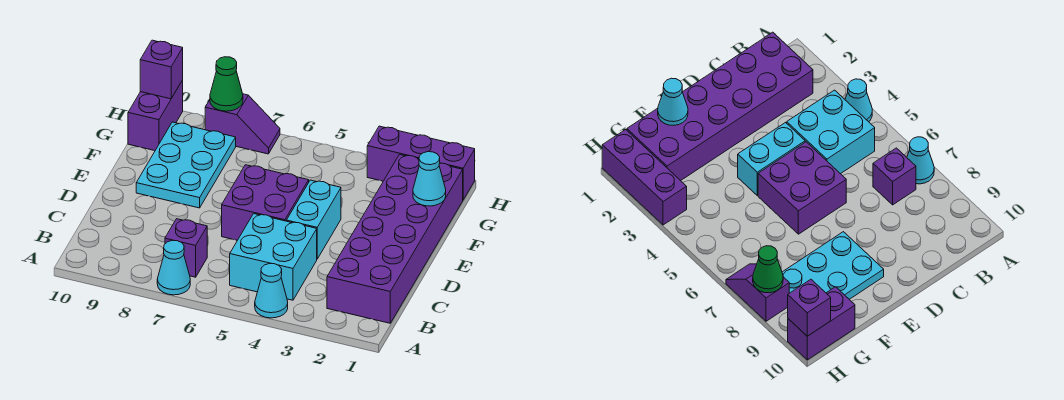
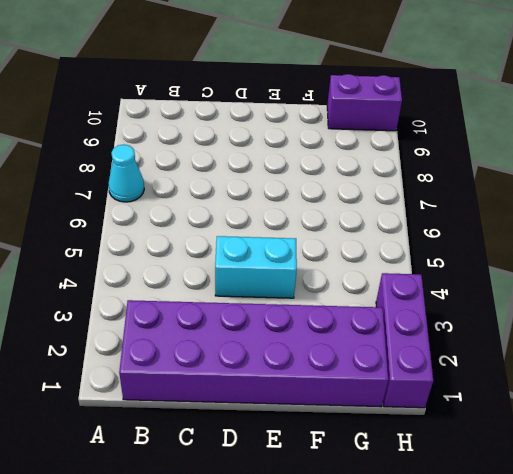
none -> cyan cone A4 level 1
none -> cyan brick B4:C5 level 1
none -> purple brick B7 level 1

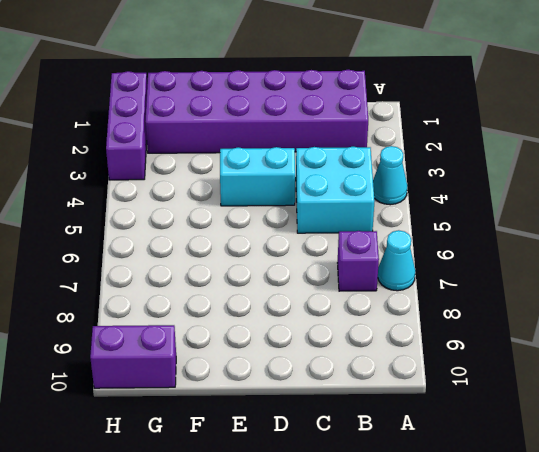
none -> purple brick D5:E6 level 1
none -> cyan plate E8:G9 level 1
none -> purple slope H7:H8 level 1 top 8

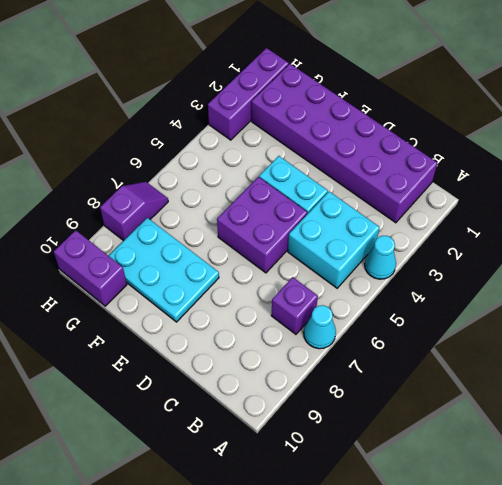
none -> cyan cone F1 level 2
none -> green cone H8 level 2
none -> purple brick H10 level 2

